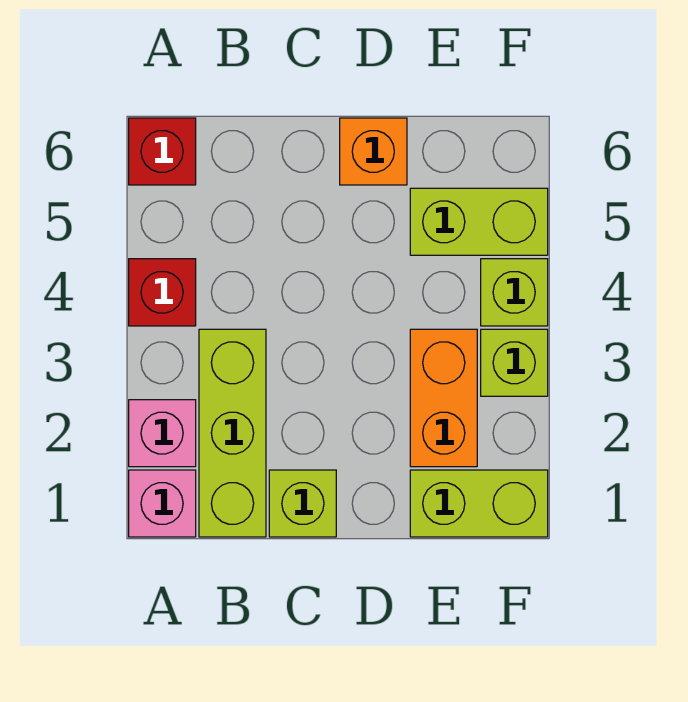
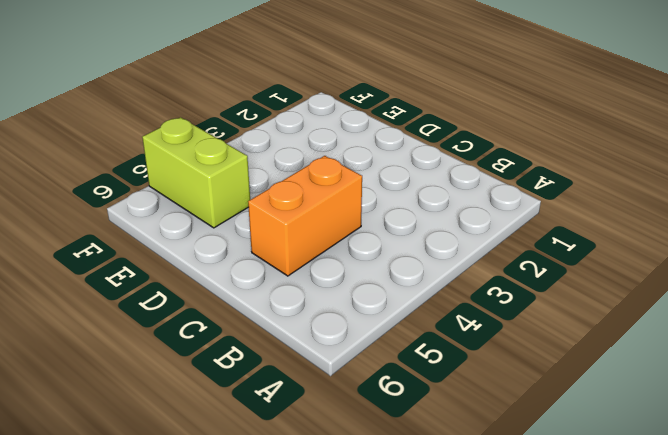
orange brick C4:C5 level 1 -> orange brick E2:E3 level 1
none -> pink brick A1 level 1
none -> pink brick A2 level 1
none -> red brick A4 level 1

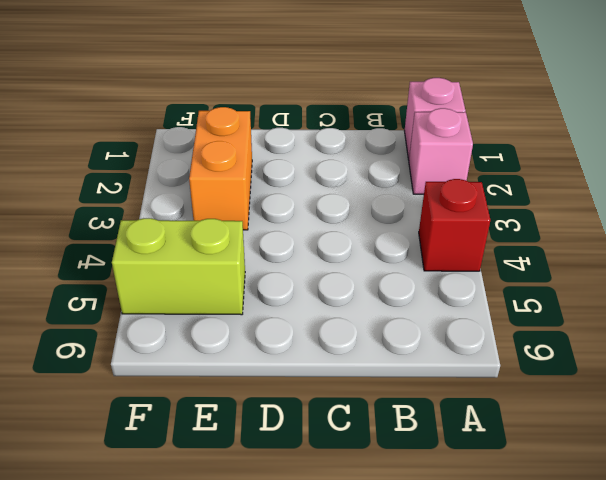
none -> red brick A6 level 1
none -> lime brick B1:B3 level 1
none -> lime brick C1 level 1

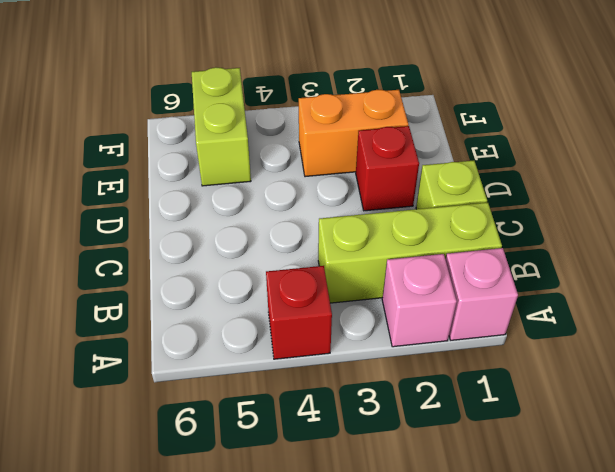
red brick D2 level 1 -> red brick A6 level 1
none -> orange brick D6 level 1
none -> lime brick E1:F1 level 1
none -> lime brick F3 level 1

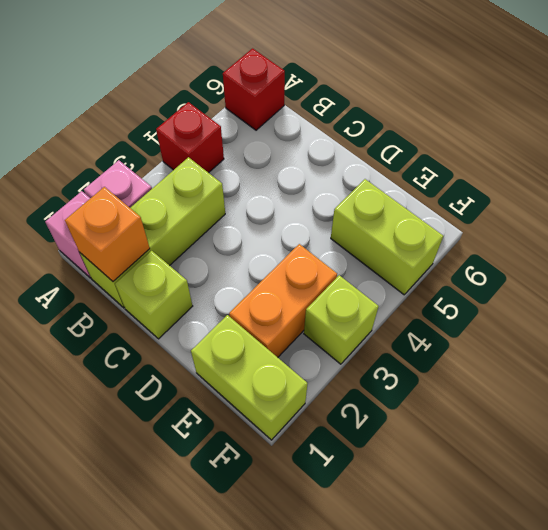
orange brick B1 level 2 -> orange brick D6 level 1
none -> lime brick F4 level 1

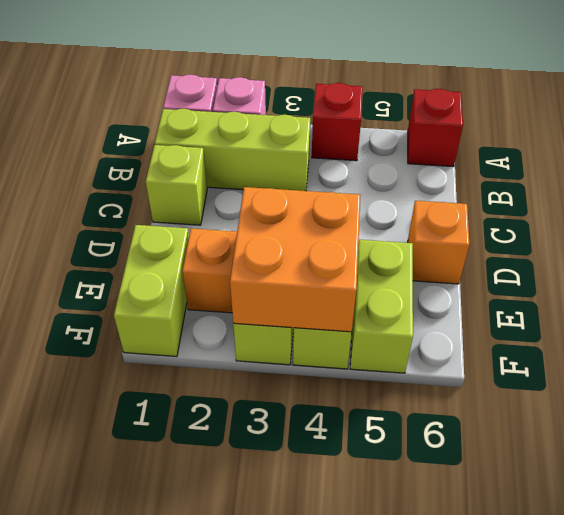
orange brick E3:F4 level 2 -> none

